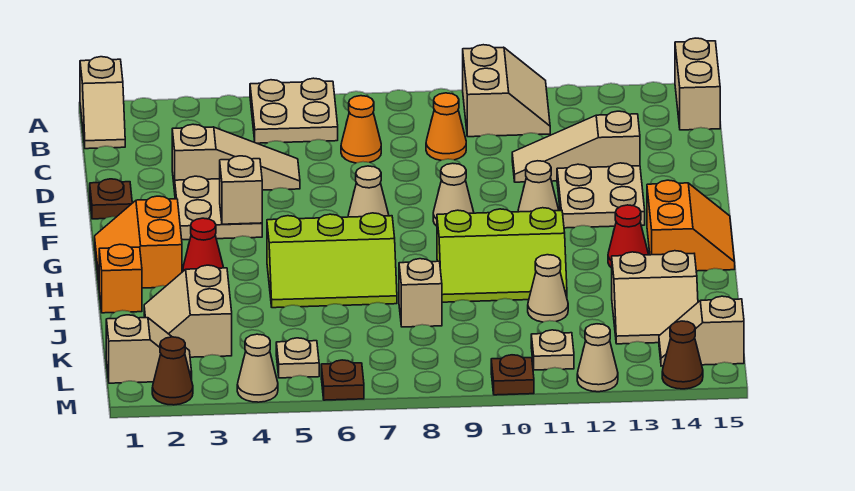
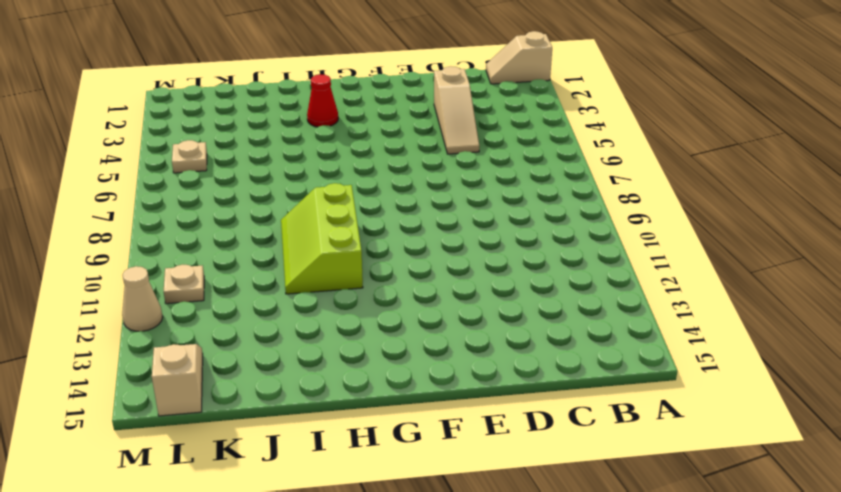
none -> tan plate A5:B6 level 1
none -> tan slope A10:B11 level 1 top 10
none -> tan brick A15:B15 level 1
none -> orange cone C7 level 1

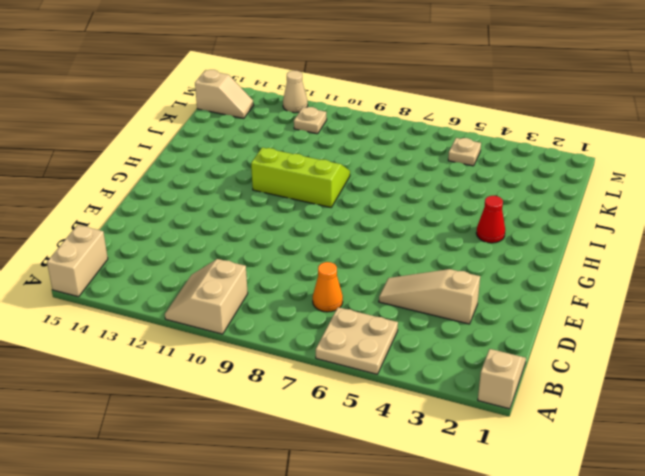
none -> orange cone C9 level 1
none -> tan slope D11:D13 level 1 top 13
none -> brown plate E1 level 1
none -> tan plate E3:F4 level 1

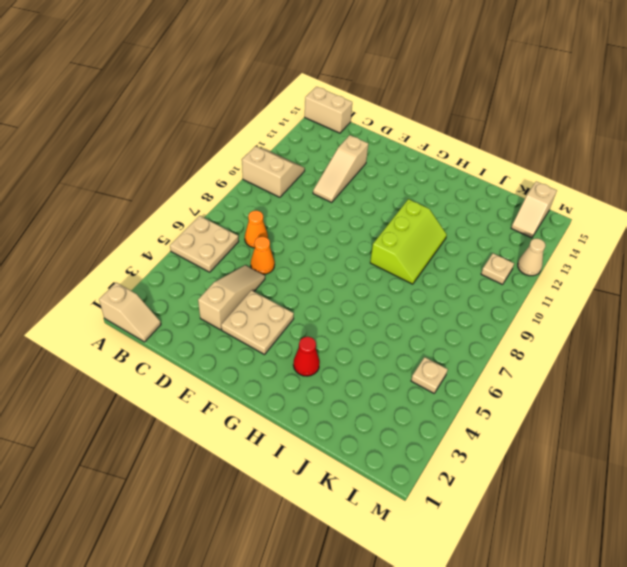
orange cone D6 level 1 -> orange cone C9 level 1
none -> brown plate E1 level 1
none -> tan plate E12:F13 level 1
none -> tan cone F7 level 1
none -> tan cone F9 level 1

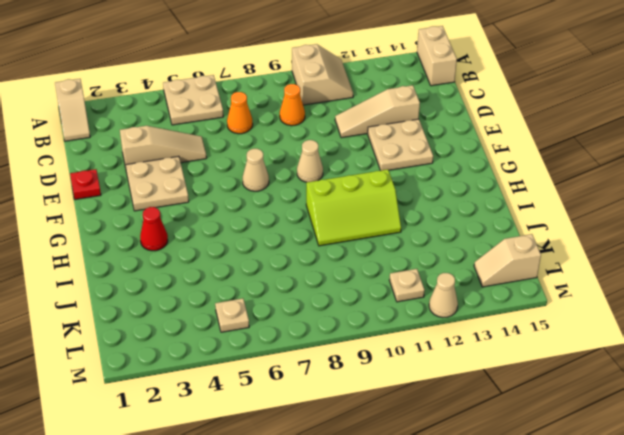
red plate E1 level 1 -> brown plate E1 level 1
none -> tan cone F11 level 1
none -> orange slope G1:H2 level 1 top 2
none -> orange slope G14:H15 level 1 top 14
none -> lime slope H5:I7 level 1 top H

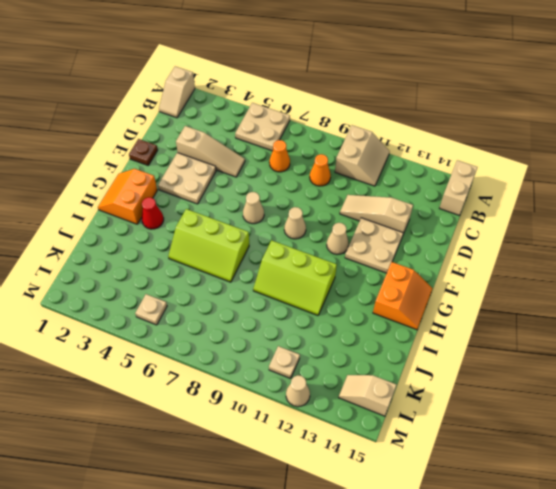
none -> red cone H13 level 1
none -> orange brick I1 level 1
none -> tan slope J2:K3 level 1 top 3
none -> tan brick J8 level 1

